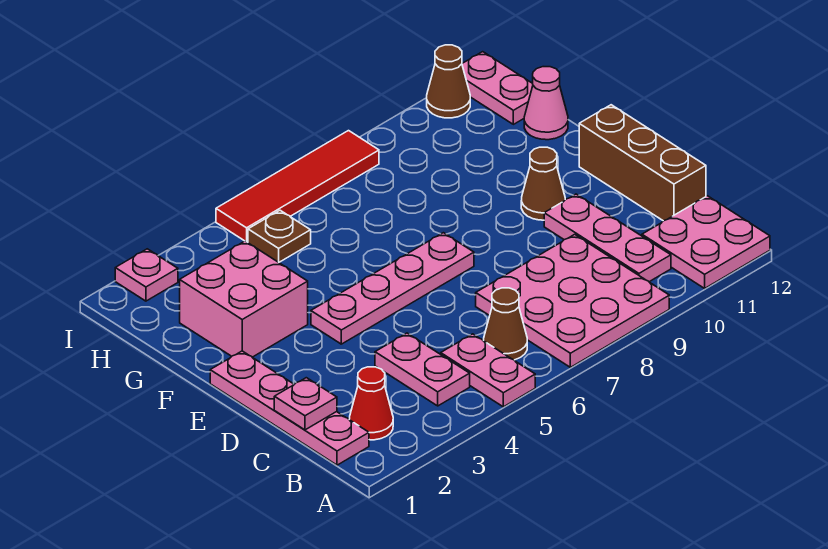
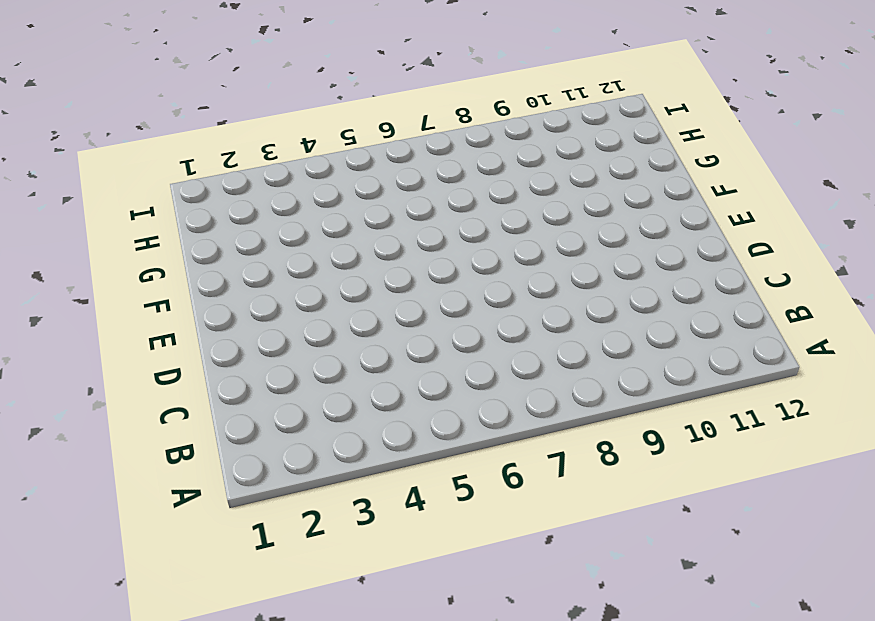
none -> pink plate A5:B5 level 1
none -> pink plate A7:C9 level 1
none -> pink plate A11:B12 level 1

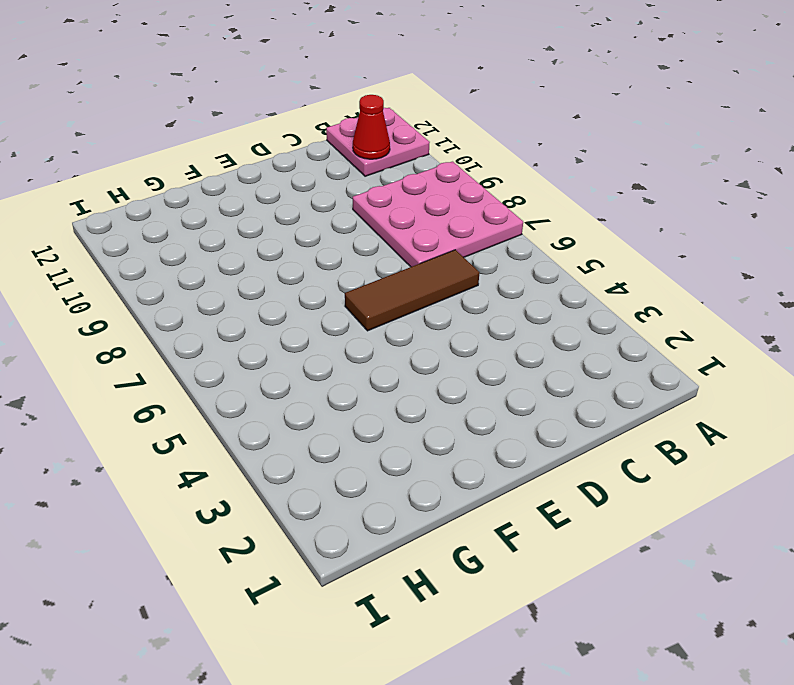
red cone B11 level 2 -> red cone B2 level 1
brown tile C6:E6 level 1 -> pink plate E4:E7 level 1
none -> pink plate A5:B5 level 1
none -> pink plate B1:E1 level 1
none -> pink plate B4:C4 level 1

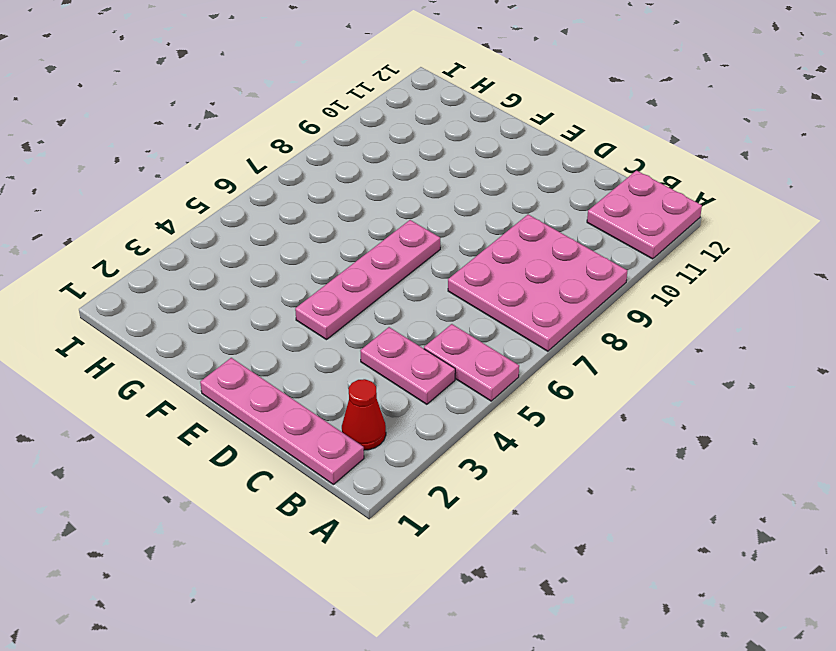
none -> brown cone B6 level 1
none -> pink plate B10:D10 level 1
none -> brown brick C12:E12 level 1

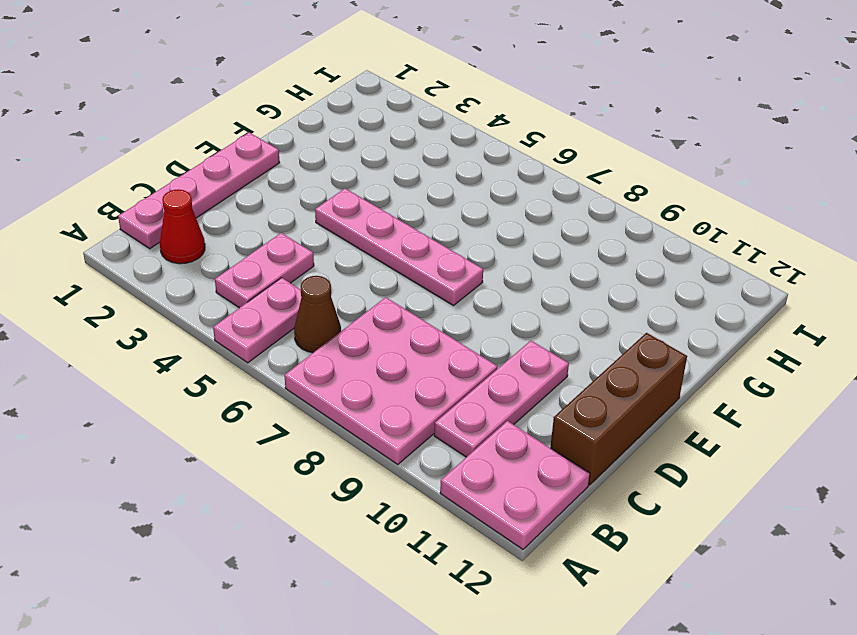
none -> brown cone E10 level 1
none -> pink brick F2:G3 level 1
none -> pink cone G12 level 1

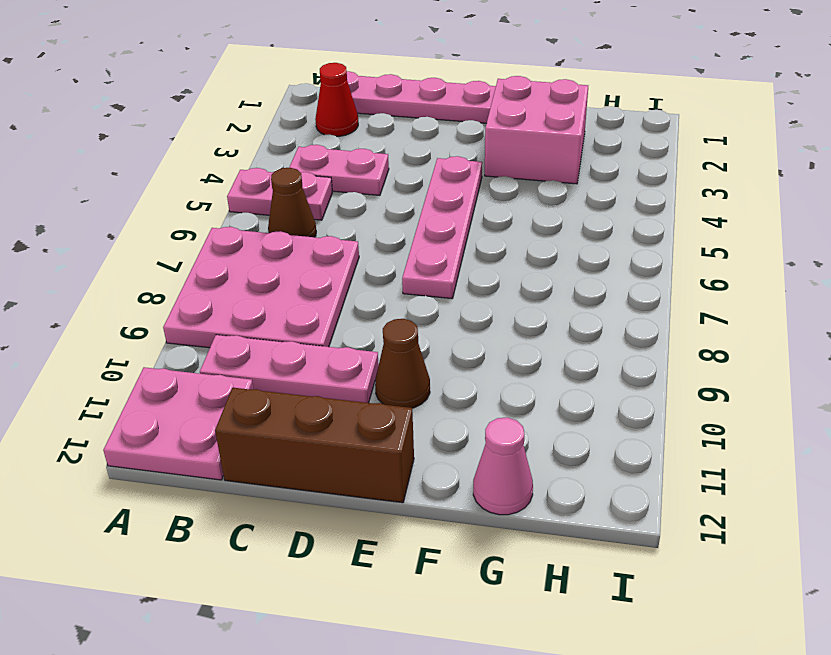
none -> brown plate H5 level 1
none -> pink plate H12:I12 level 1
none -> pink plate I2 level 1

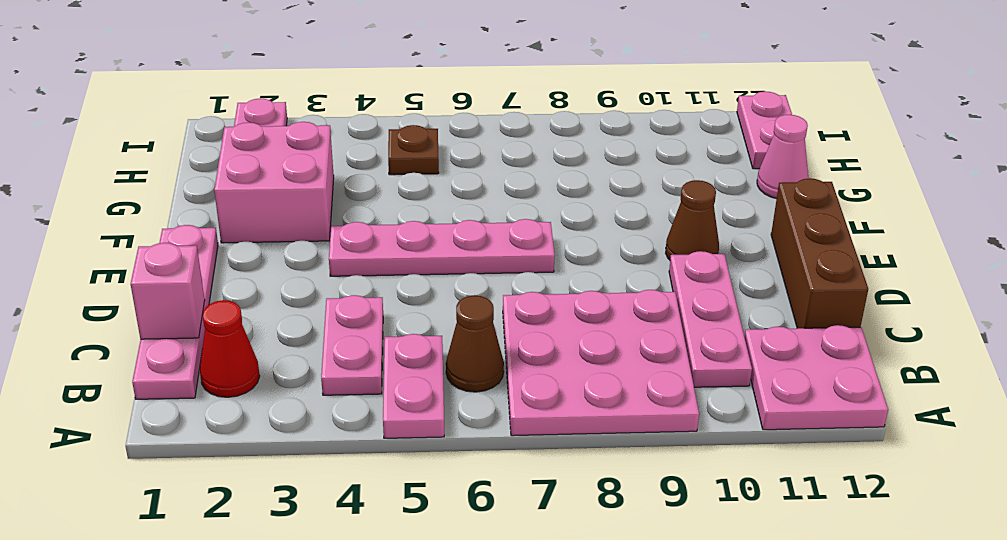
pink brick C1 level 2 -> pink plate C1 level 2
none -> red tile I5:I8 level 1
none -> brown cone I11 level 1

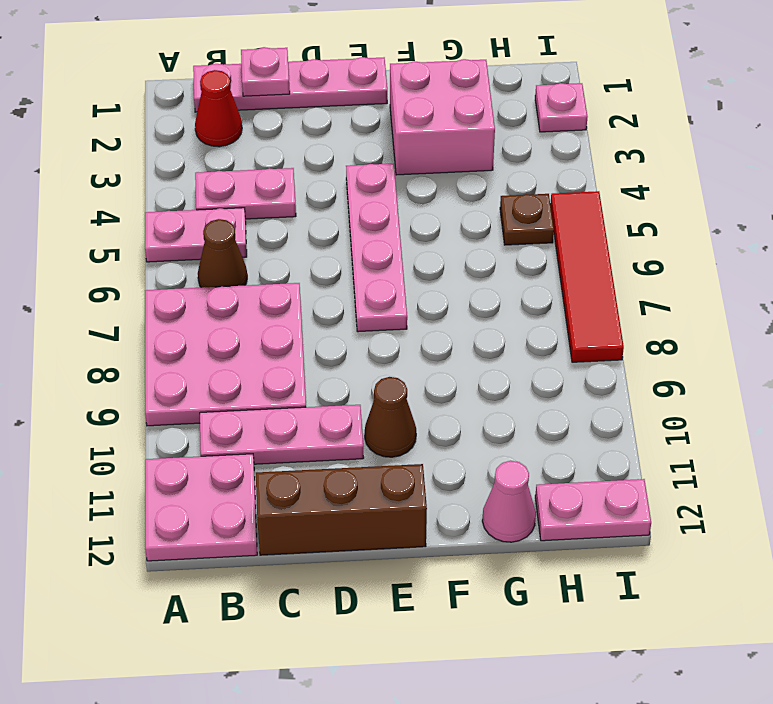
none -> brown cone I11 level 1

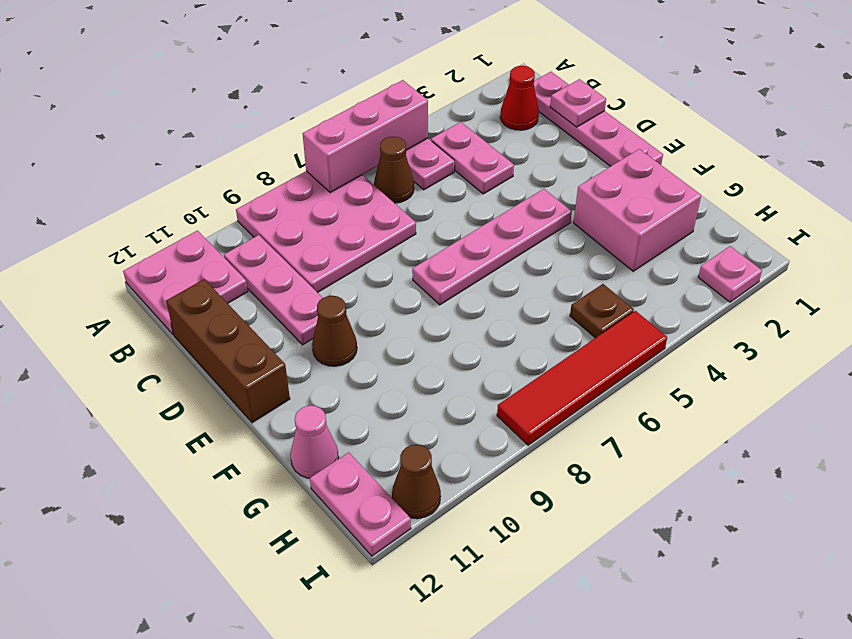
pink brick A5:A7 level 2 -> none

